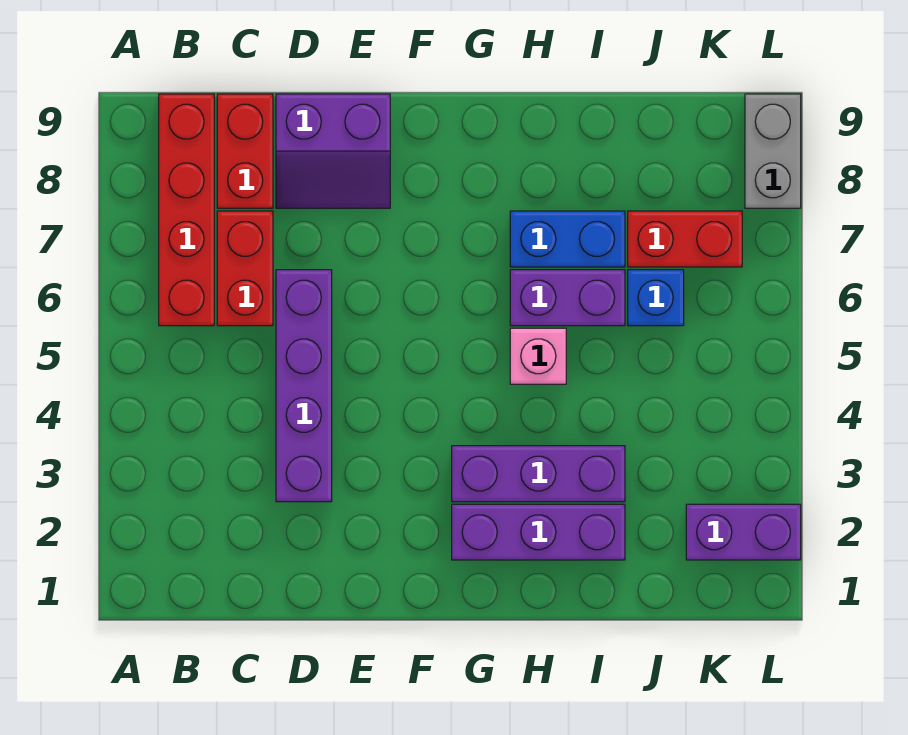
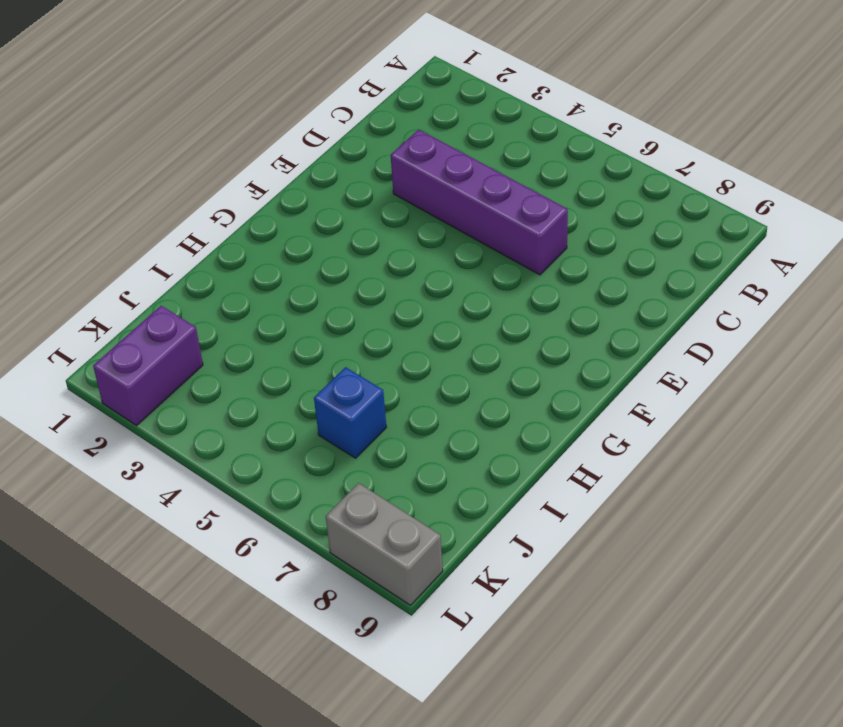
none -> red brick B6:B9 level 1
none -> red brick C6:C7 level 1
none -> red brick C8:C9 level 1

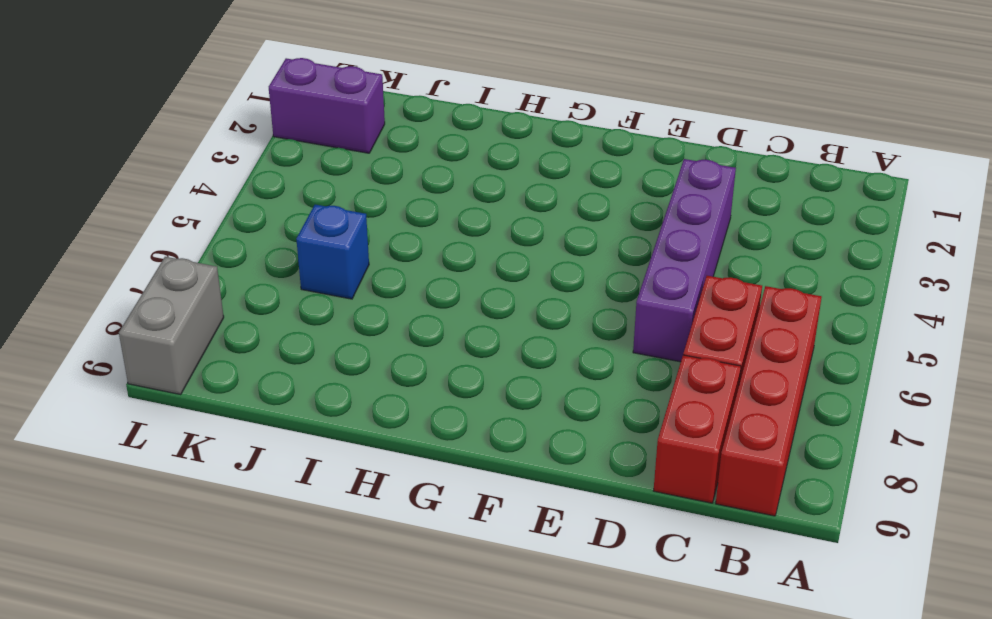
none -> purple slope D8:E9 level 1 top 9
none -> purple brick G2:I2 level 1
none -> purple brick G3:I3 level 1

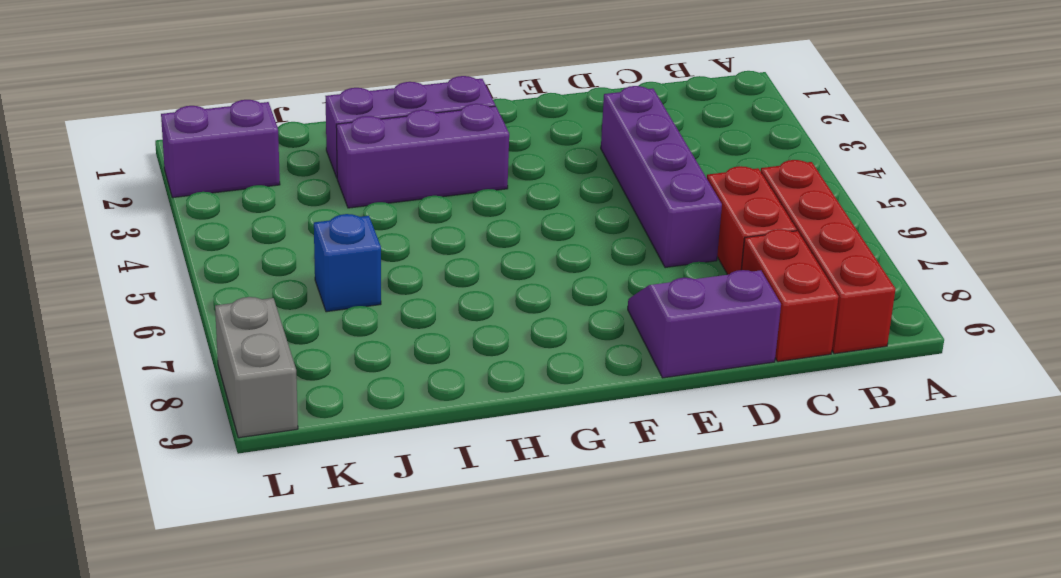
none -> pink brick H5 level 1
none -> purple brick H6:I6 level 1
none -> blue brick H7:I7 level 1

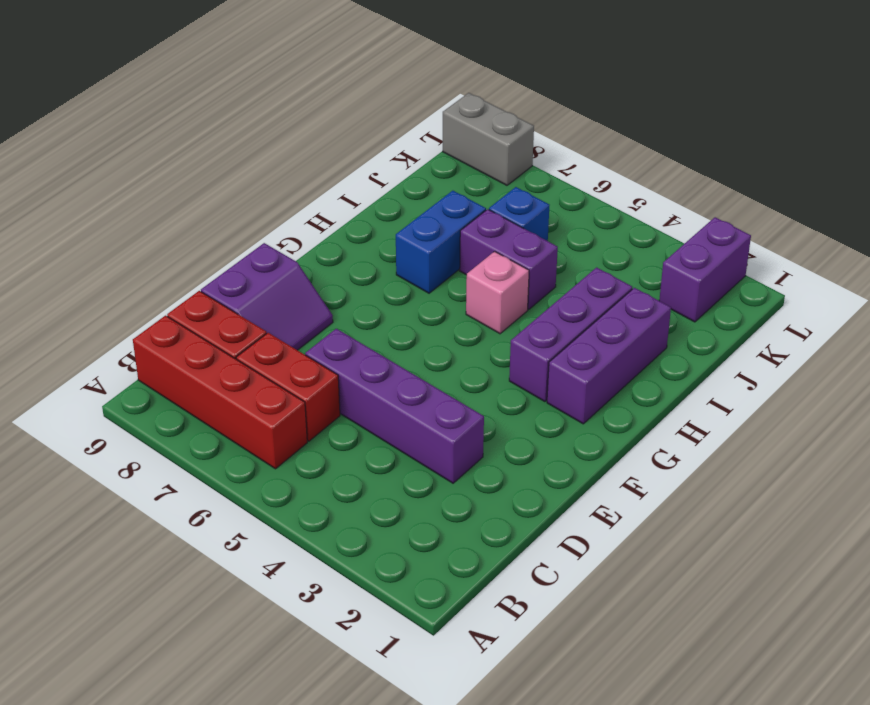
purple brick I5:I6 level 1 -> purple brick H6:I6 level 1
none -> red brick J7:K7 level 1

